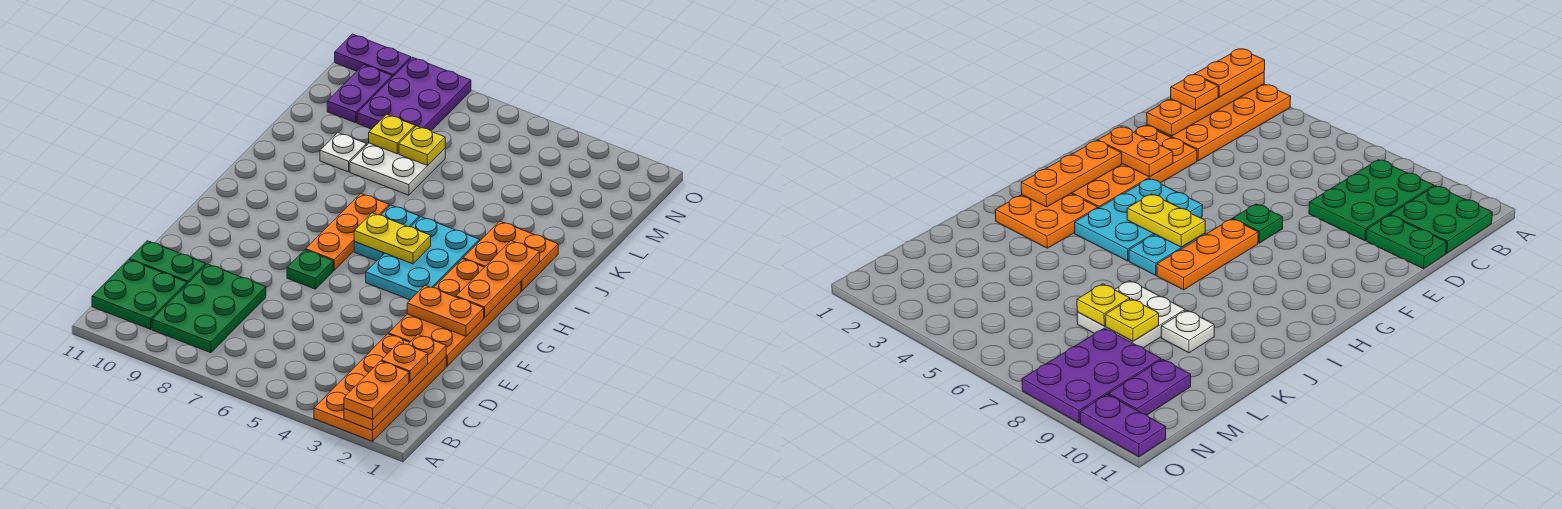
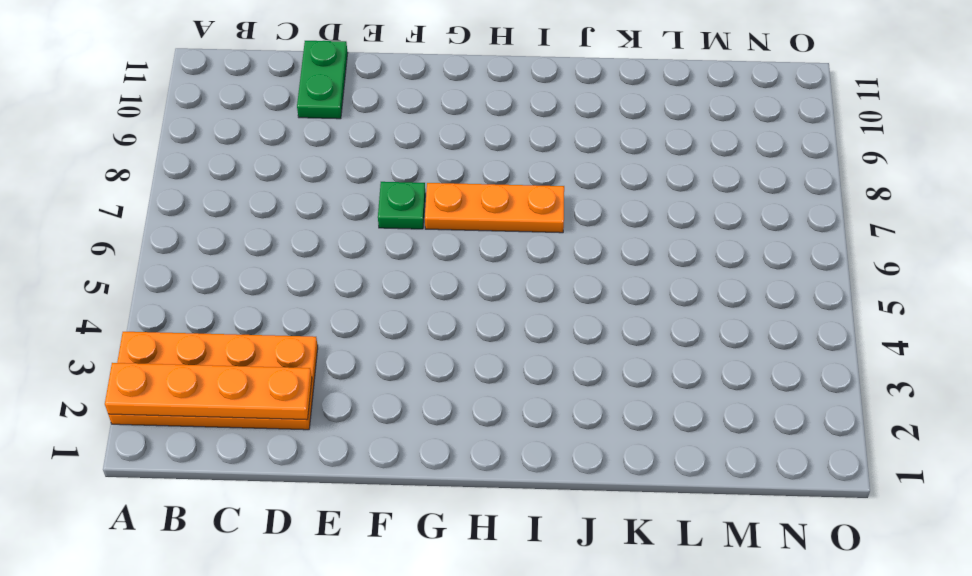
none -> green plate B8:D9 level 1
none -> green plate B10:C11 level 1
none -> orange plate E2:H3 level 1

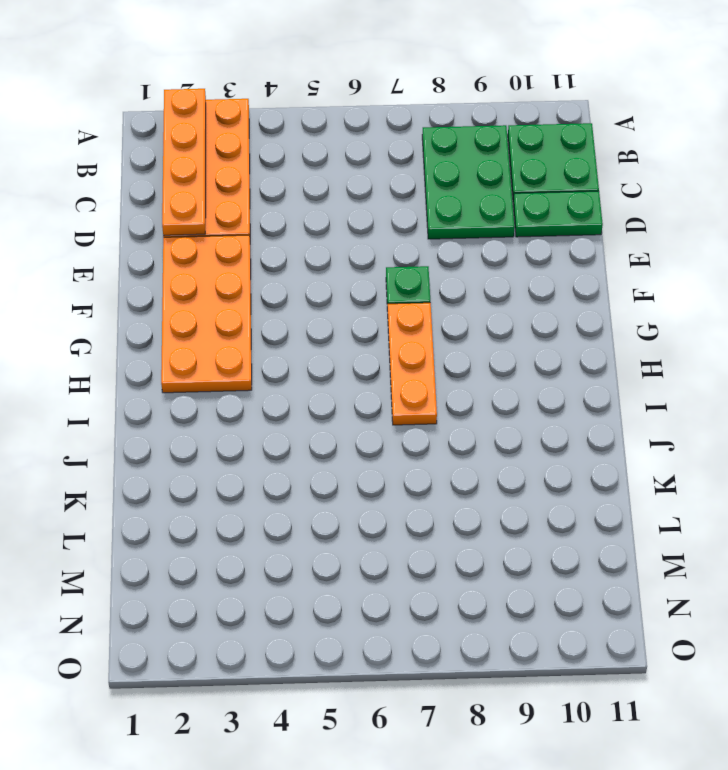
none -> cyan plate G4:I5 level 1
none -> cyan plate H6:I6 level 1
none -> orange plate I2:J3 level 1

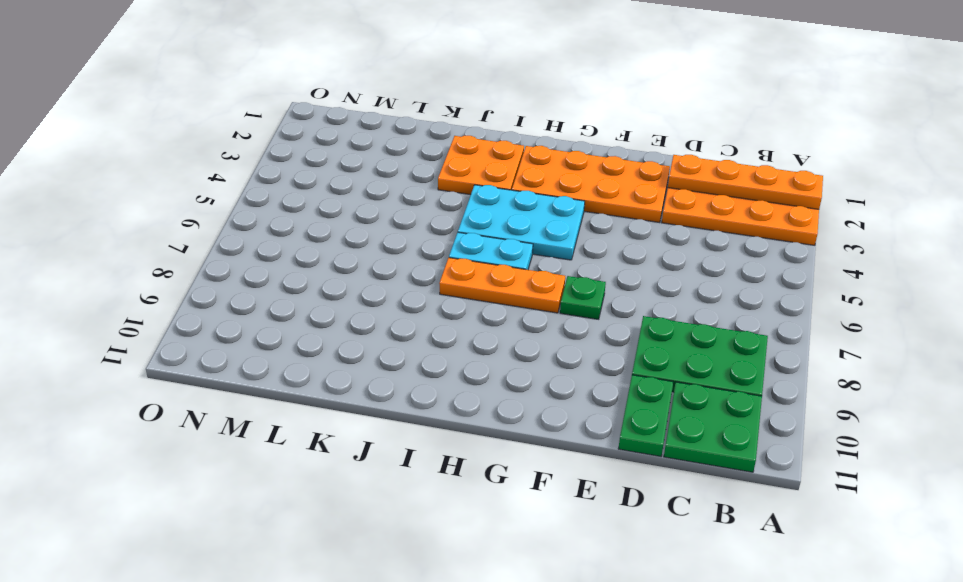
none -> white plate K7:L8 level 1
none -> white plate K9 level 1
none -> purple plate M8:O9 level 1

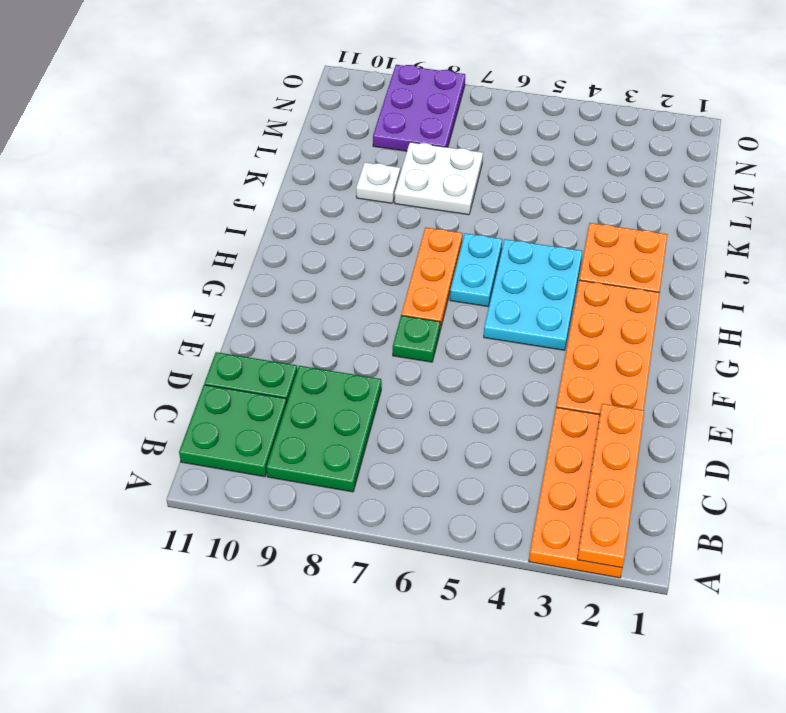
none -> purple plate M10:N10 level 1
none -> purple plate O10:O11 level 1
none -> orange plate F2:F3 level 2

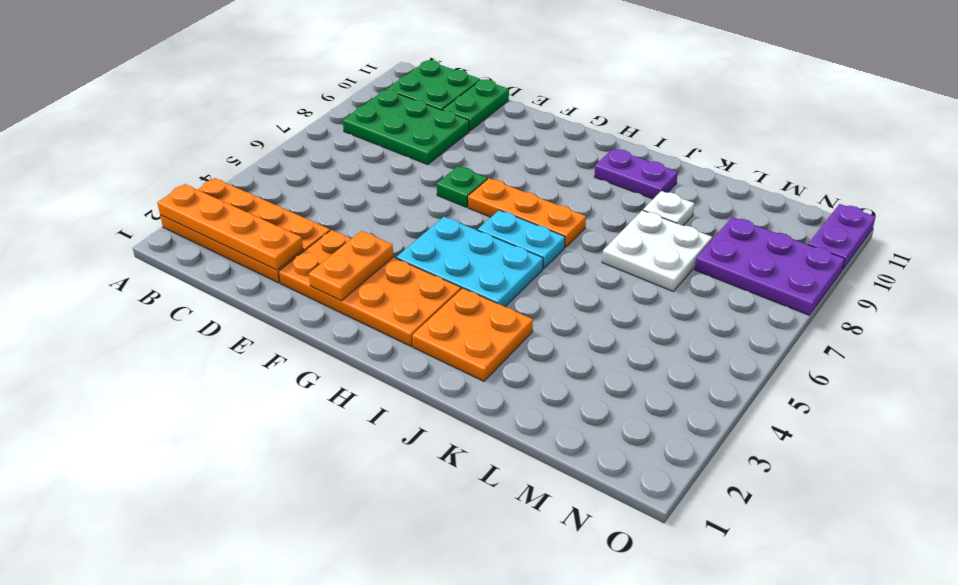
purple plate I10:J10 level 1 -> purple plate M10:N10 level 1
none -> orange plate G2:I2 level 2
none -> yellow plate H5:H6 level 2
none -> yellow plate L7 level 2

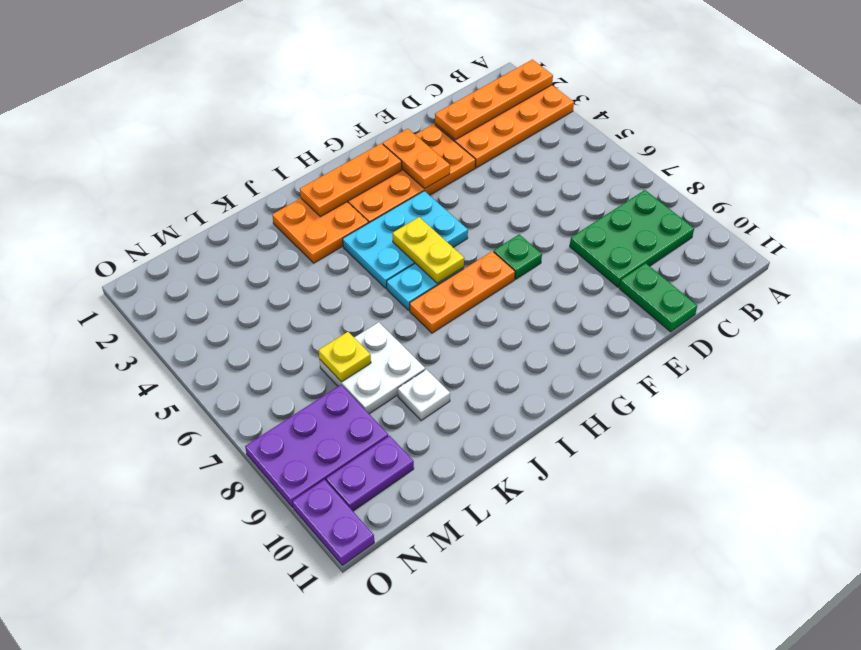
none -> green plate B10:C11 level 1
none -> yellow plate L8 level 2
none -> orange plate A2:B2 level 3

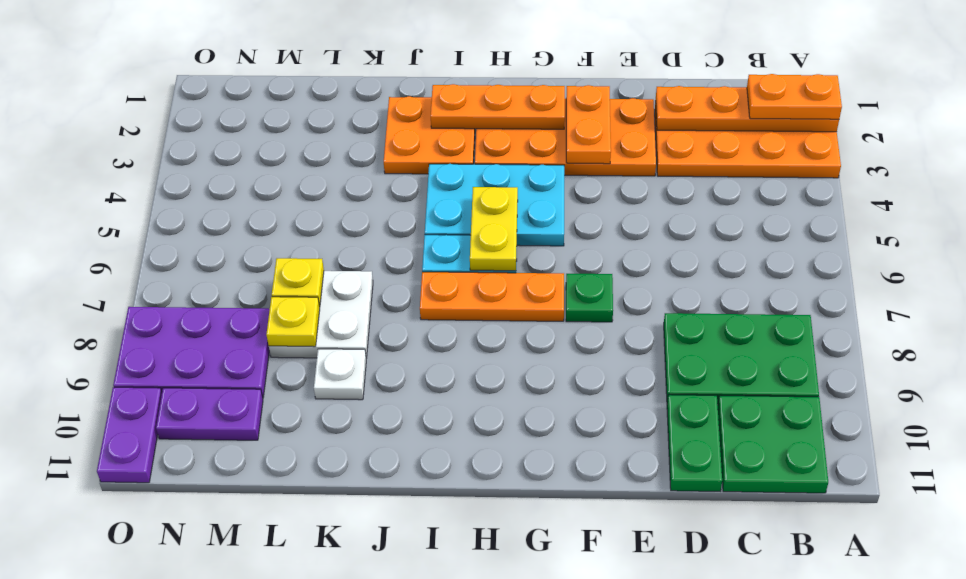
none -> orange plate C2 level 3

